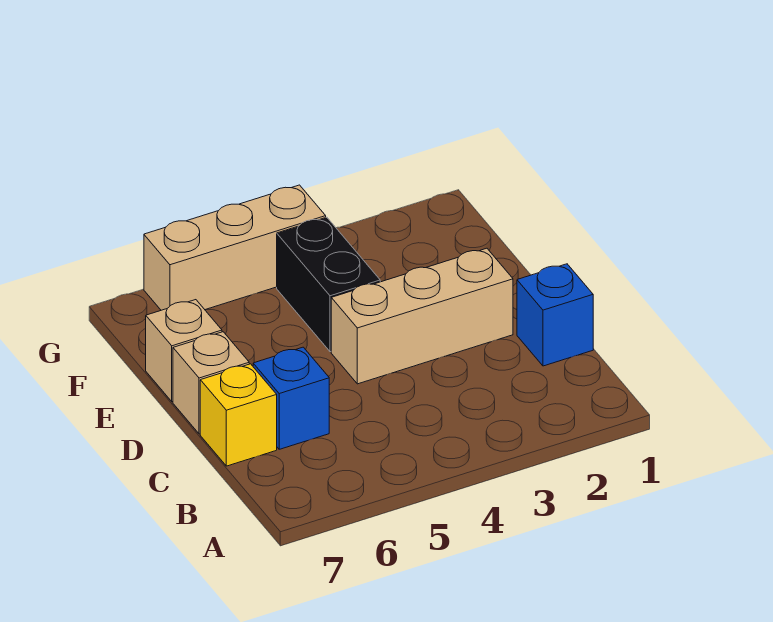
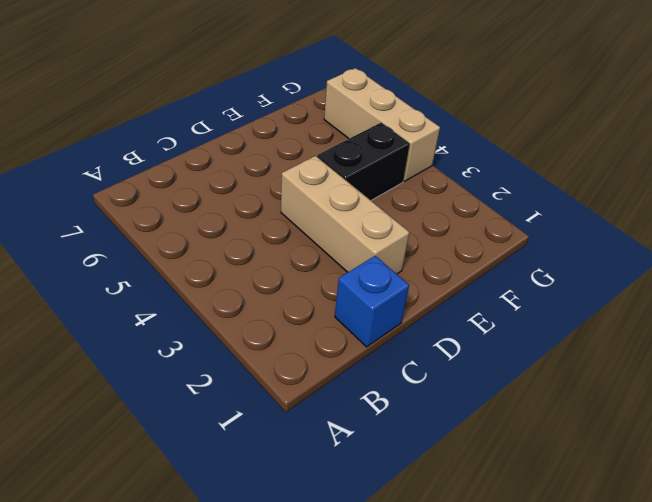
none -> blue brick C6 level 1
none -> yellow brick C7 level 1

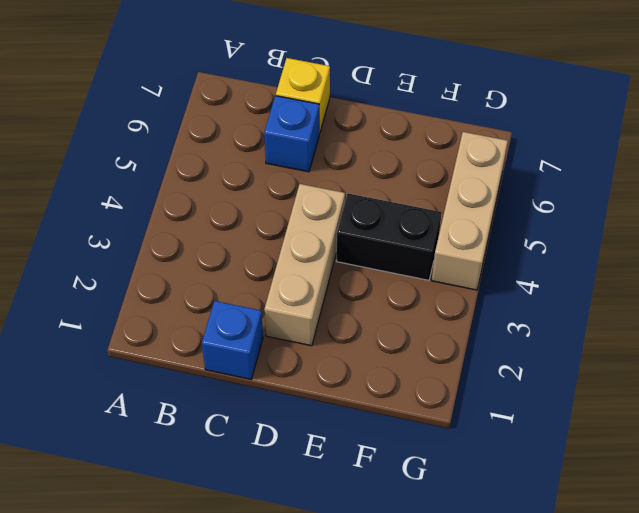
none -> tan brick D7 level 1
none -> tan brick E7 level 1

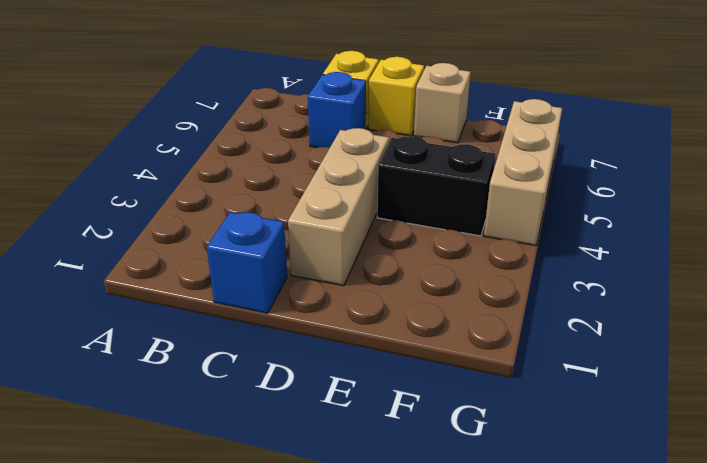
yellow brick D7 level 1 -> tan brick D7 level 1

